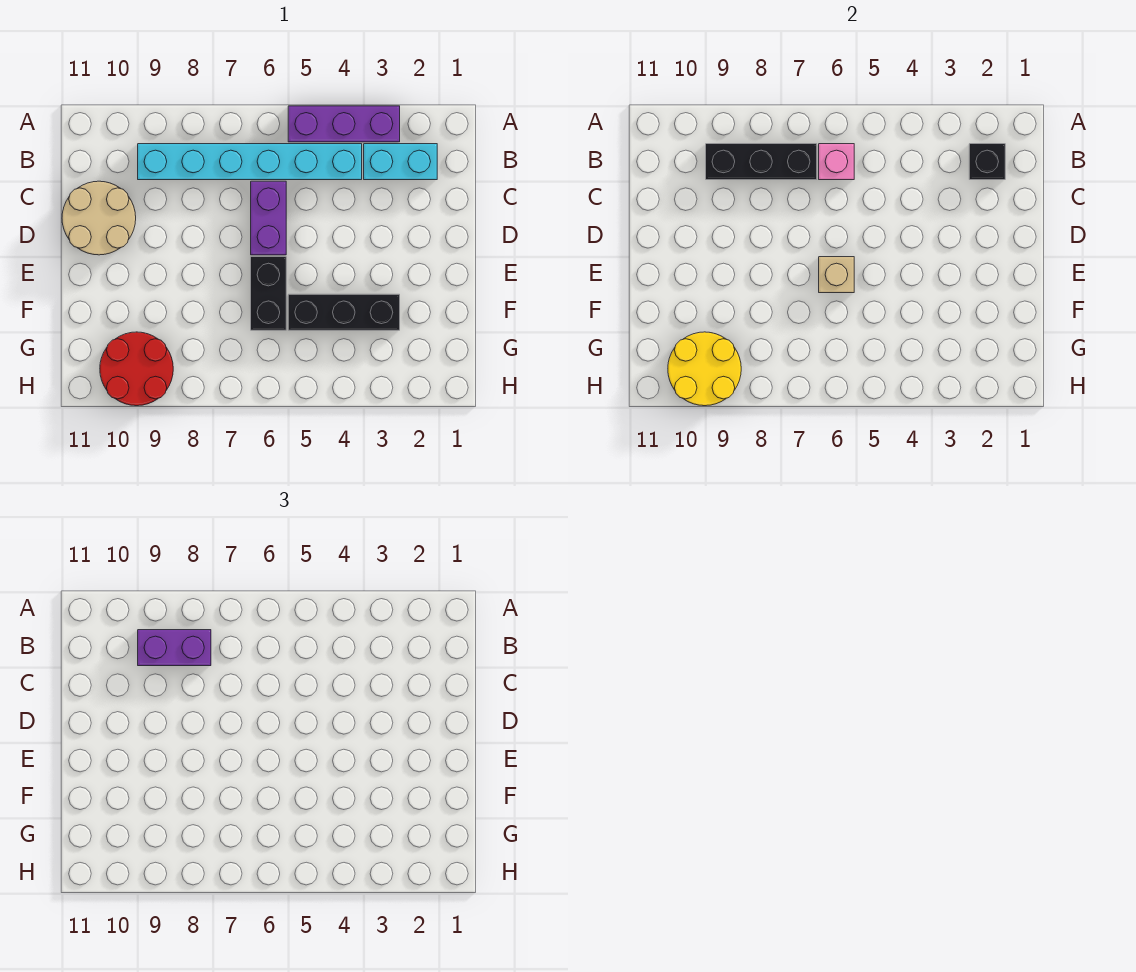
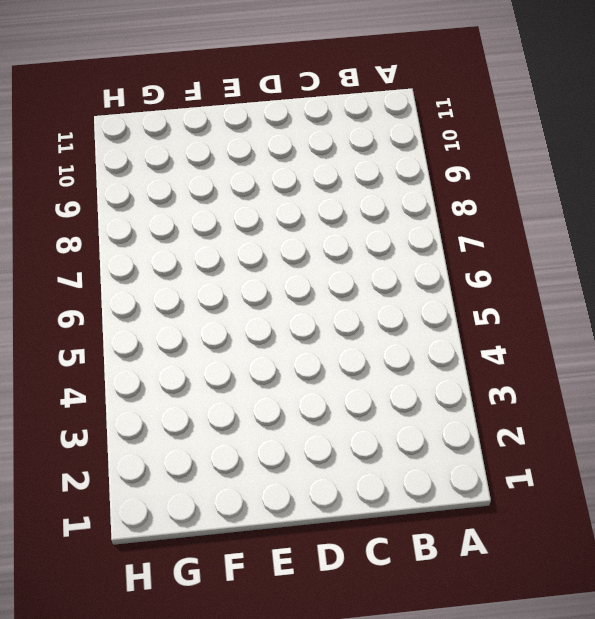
none -> purple brick A3:A5 level 1
none -> cyan brick B2:B3 level 1
none -> cyan brick B4:B9 level 1

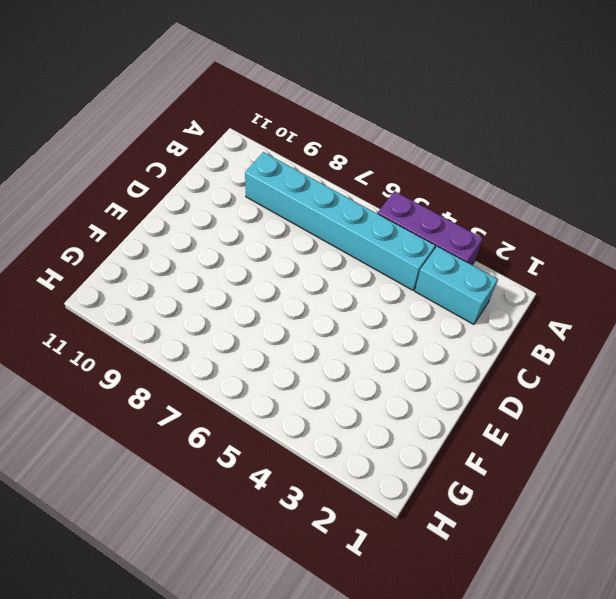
none -> purple brick C6:D6 level 1
none -> tan round brick C10:D11 level 1
none -> black brick E6:F6 level 1

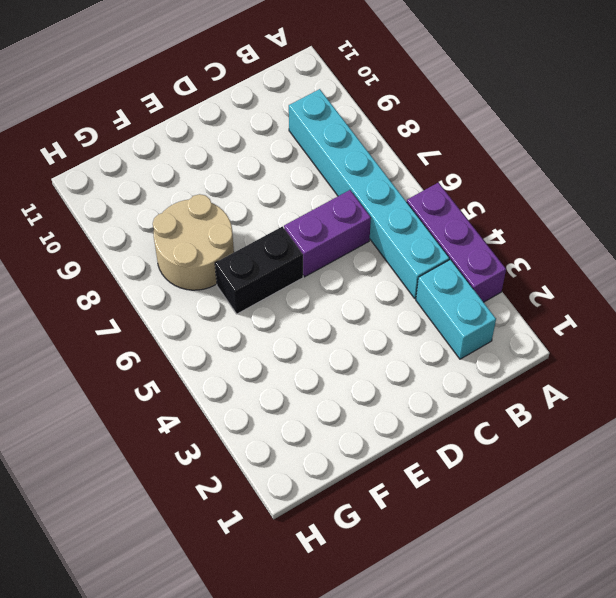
tan round brick F7:G8 level 1 -> tan round brick C10:D11 level 1
none -> black brick F3:F5 level 1
none -> red round brick G9:H10 level 1
none -> black brick B2 level 2

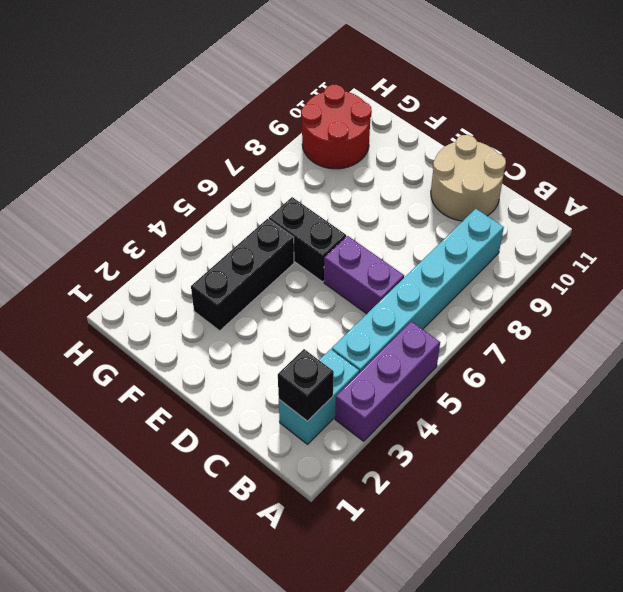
none -> pink brick B6 level 2
none -> black brick B7:B9 level 2
none -> tan brick E6 level 2

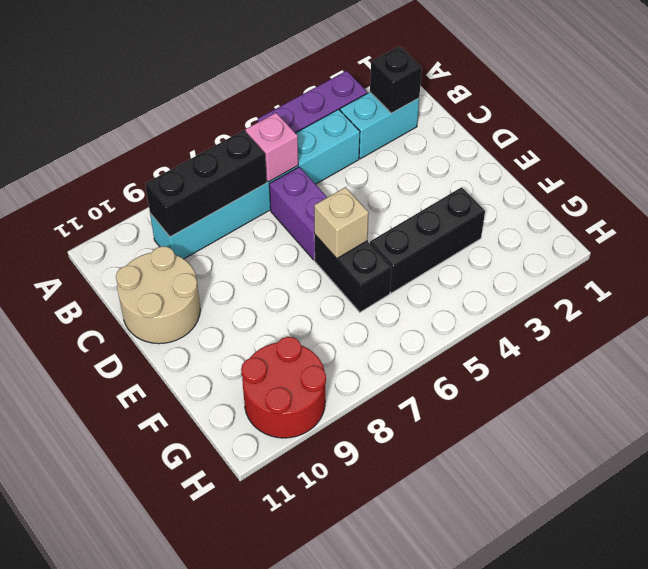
none -> yellow round brick G9:H10 level 2
none -> purple brick B8:B9 level 3

